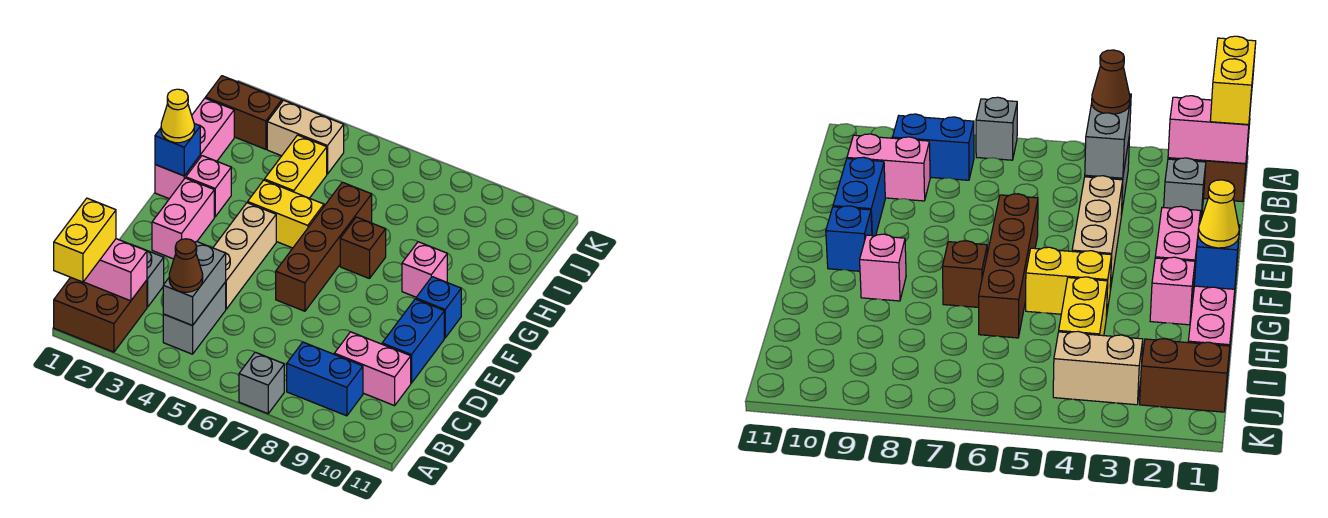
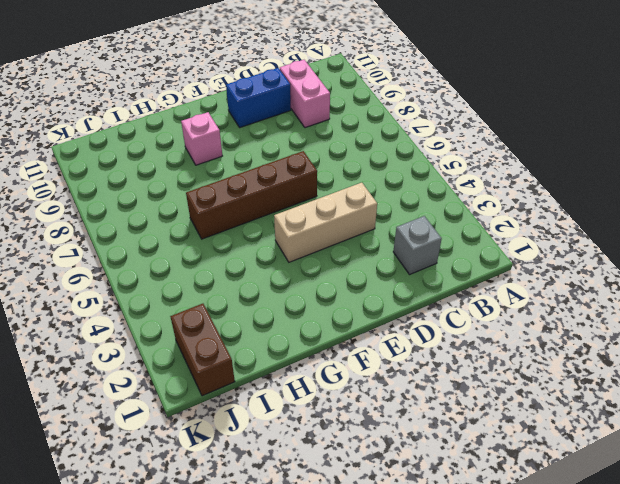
none -> brown brick A1:B2 level 1
none -> grey brick A7 level 1
none -> grey brick B4:C4 level 1

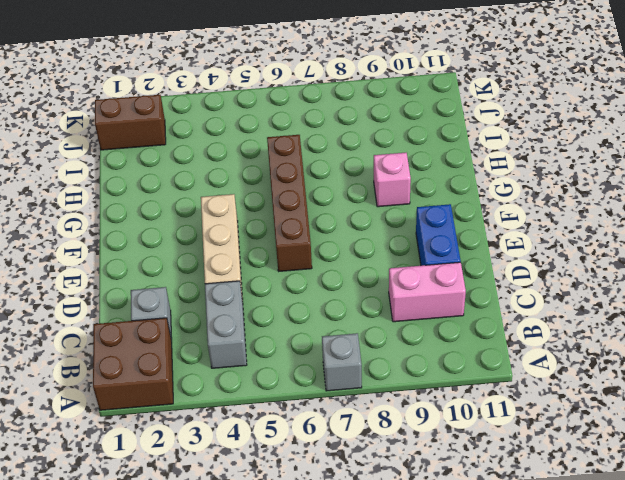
none -> blue brick B8:B9 level 1
none -> pink brick E2:F2 level 1
none -> blue brick F10 level 1

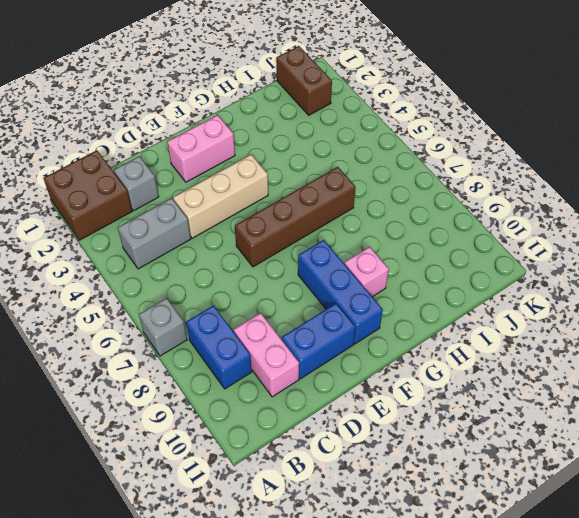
blue brick F8:F10 level 1 -> blue brick F10 level 1
none -> pink brick G1:I1 level 1
none -> pink brick G2 level 1
none -> yellow brick G4:G5 level 1

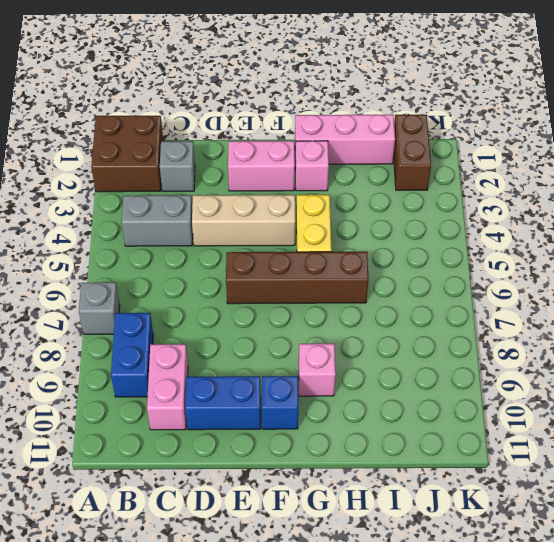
none -> brown brick G7 level 1
none -> yellow brick H4:I4 level 1
none -> tan brick J3:J4 level 1

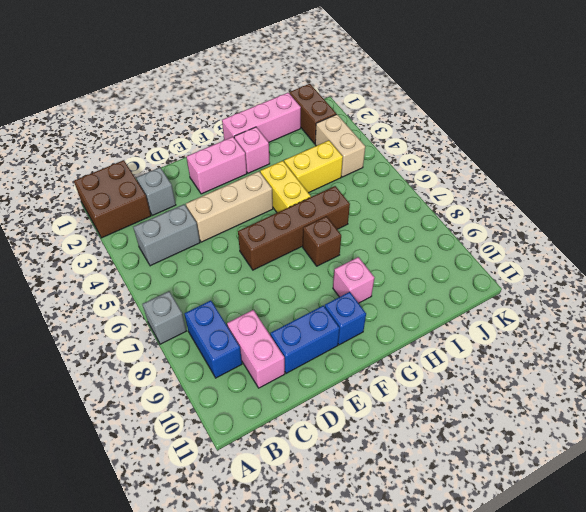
none -> pink brick B1:B2 level 2
none -> grey brick B4:C4 level 2
none -> blue brick G1 level 2

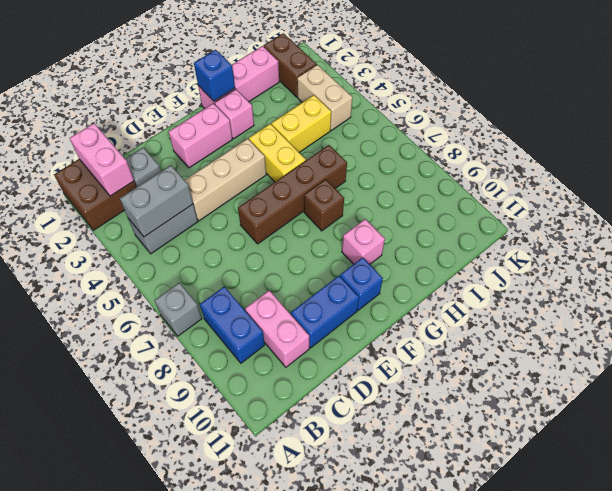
none -> yellow brick A1:B1 level 3
none -> brown cone B4 level 3
none -> yellow cone G1 level 3

